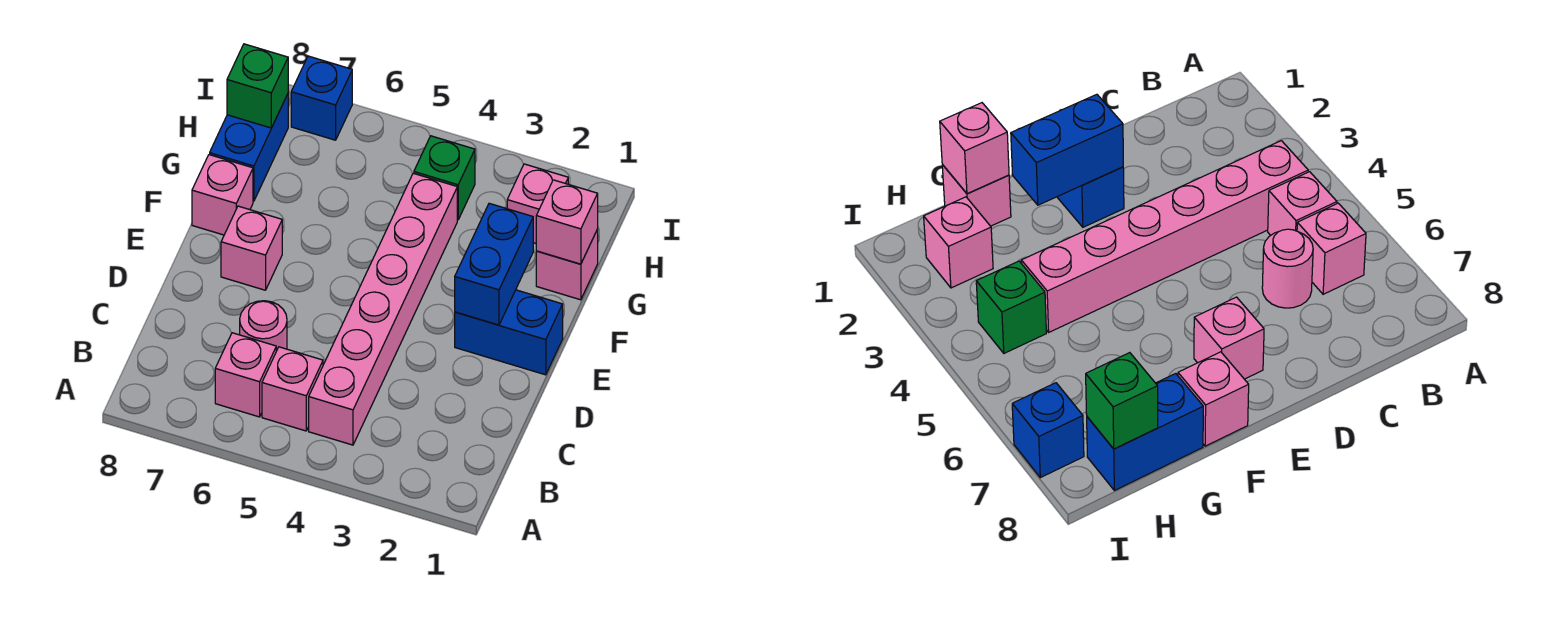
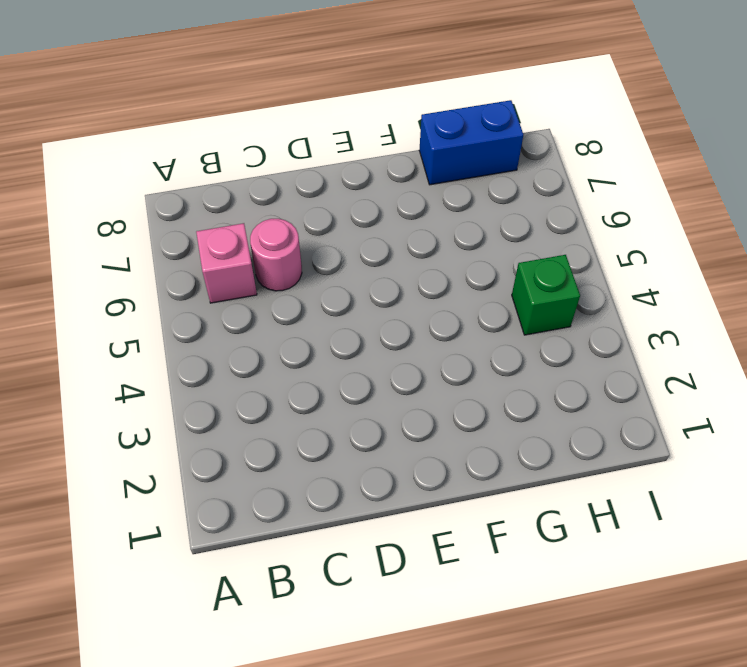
none -> pink brick B4:G4 level 1
none -> pink brick B5 level 1
none -> blue brick E1:E2 level 1

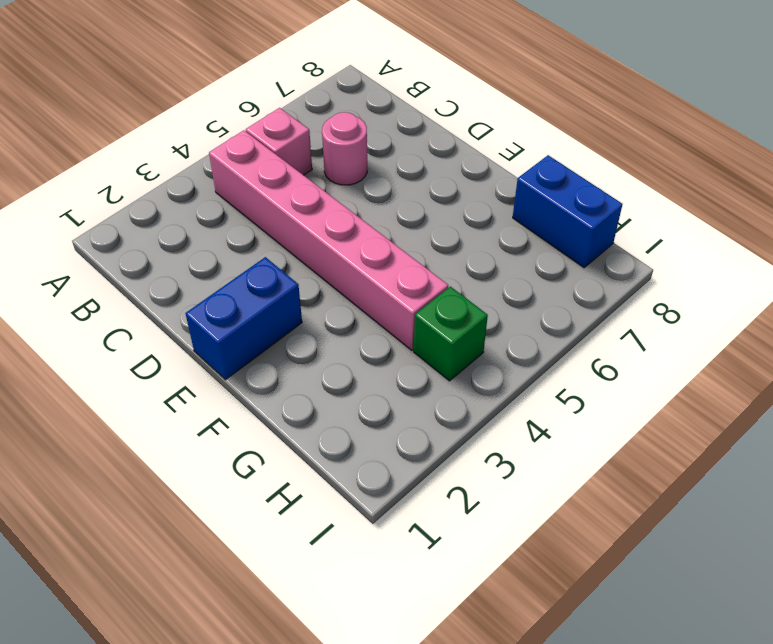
none -> pink brick B6 level 1
none -> pink brick E7 level 1
none -> pink brick F8 level 1

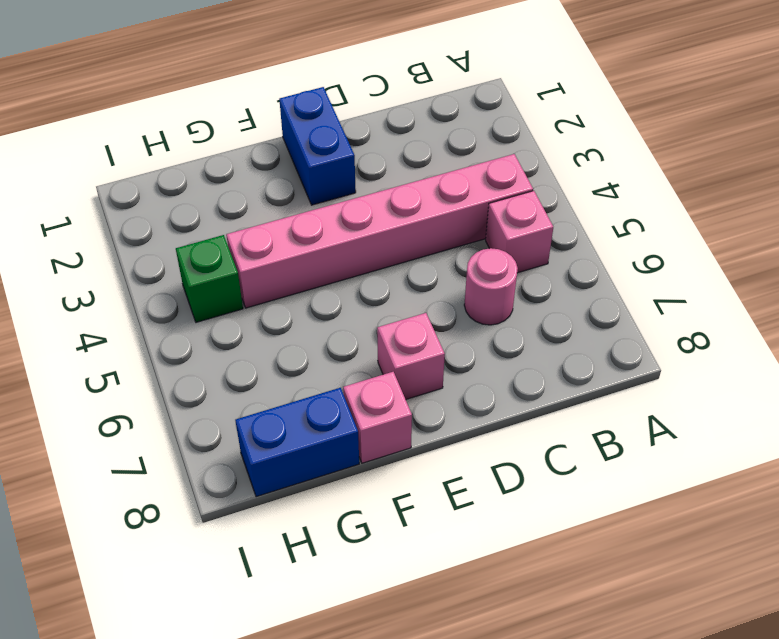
none -> pink brick B6 level 1
none -> pink brick G1 level 1
none -> pink brick H2 level 1

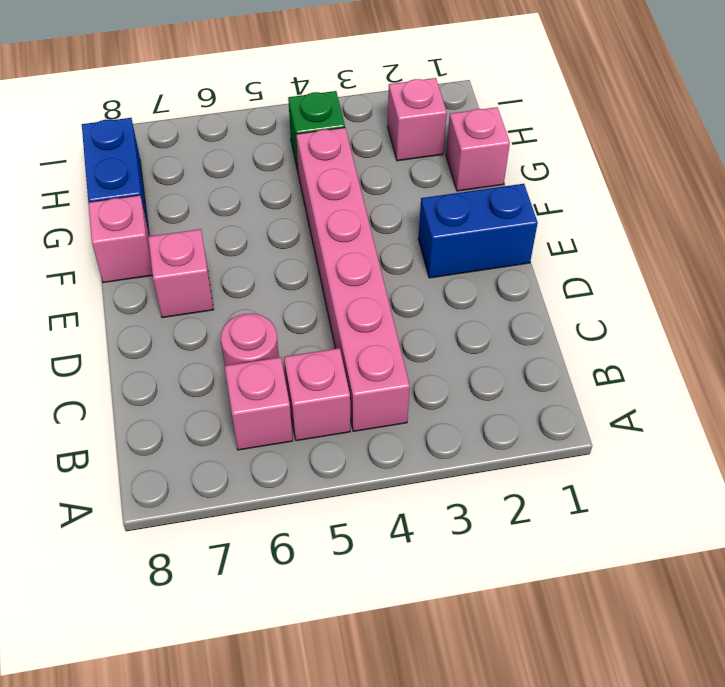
none -> blue brick I7 level 1
none -> blue brick E2:F2 level 2
none -> pink brick G1 level 2

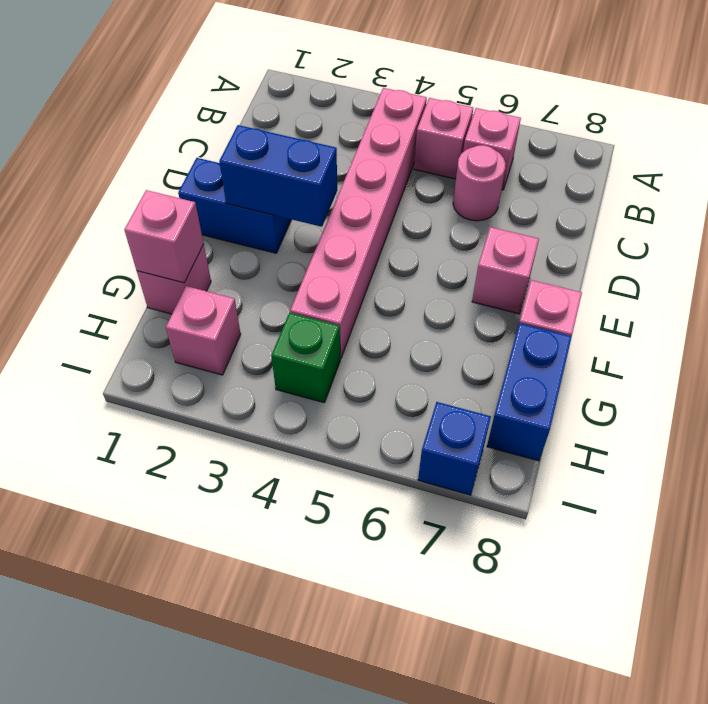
blue brick E2:E3 level 2 -> blue brick E2:F2 level 2
none -> green brick H8 level 2

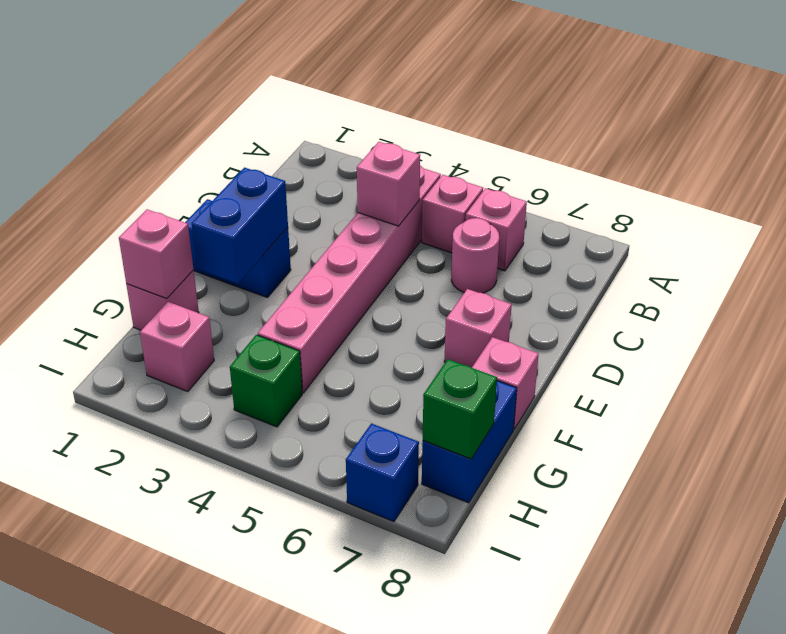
pink brick C4 level 2 -> none

